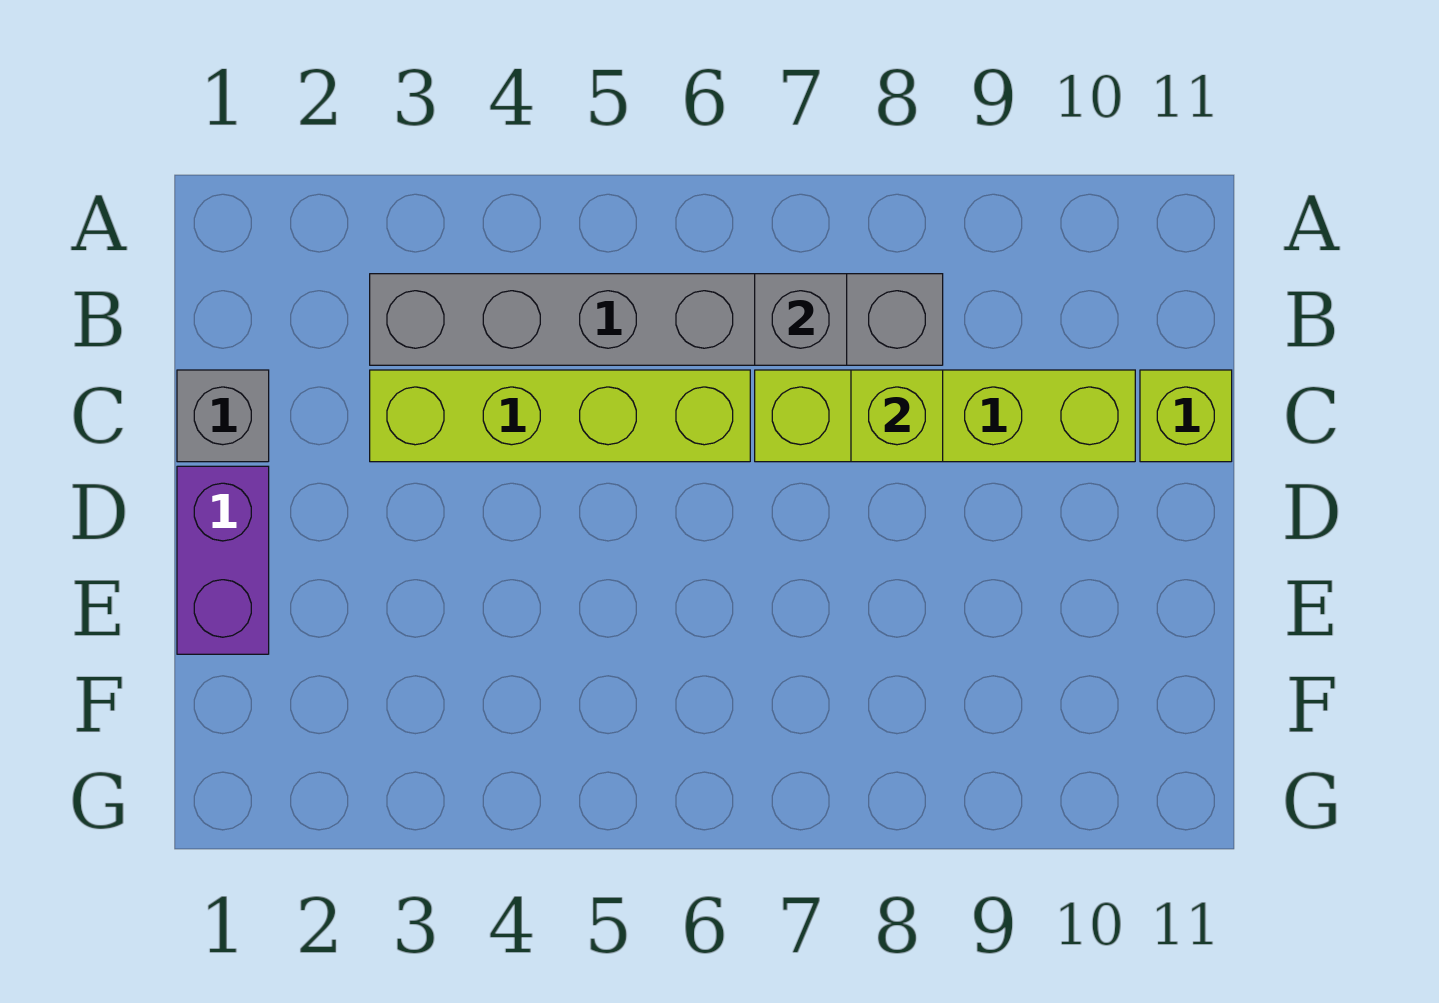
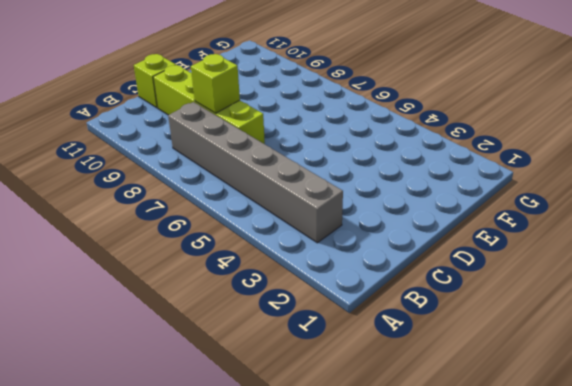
none -> grey brick C1 level 1
none -> lime brick C3:C6 level 1

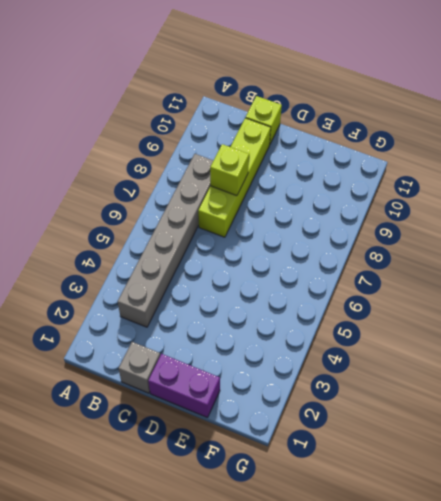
none -> lime brick C3:C6 level 1
none -> grey brick B7 level 2

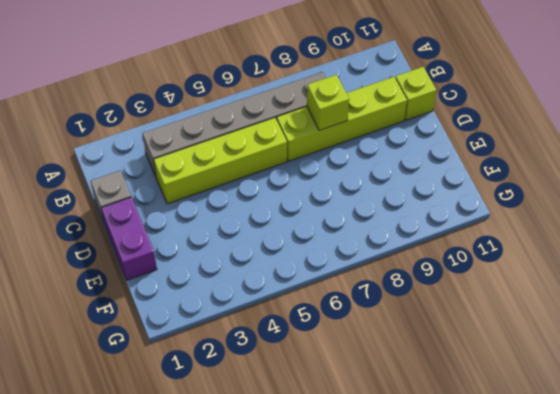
none -> grey brick B7 level 2

